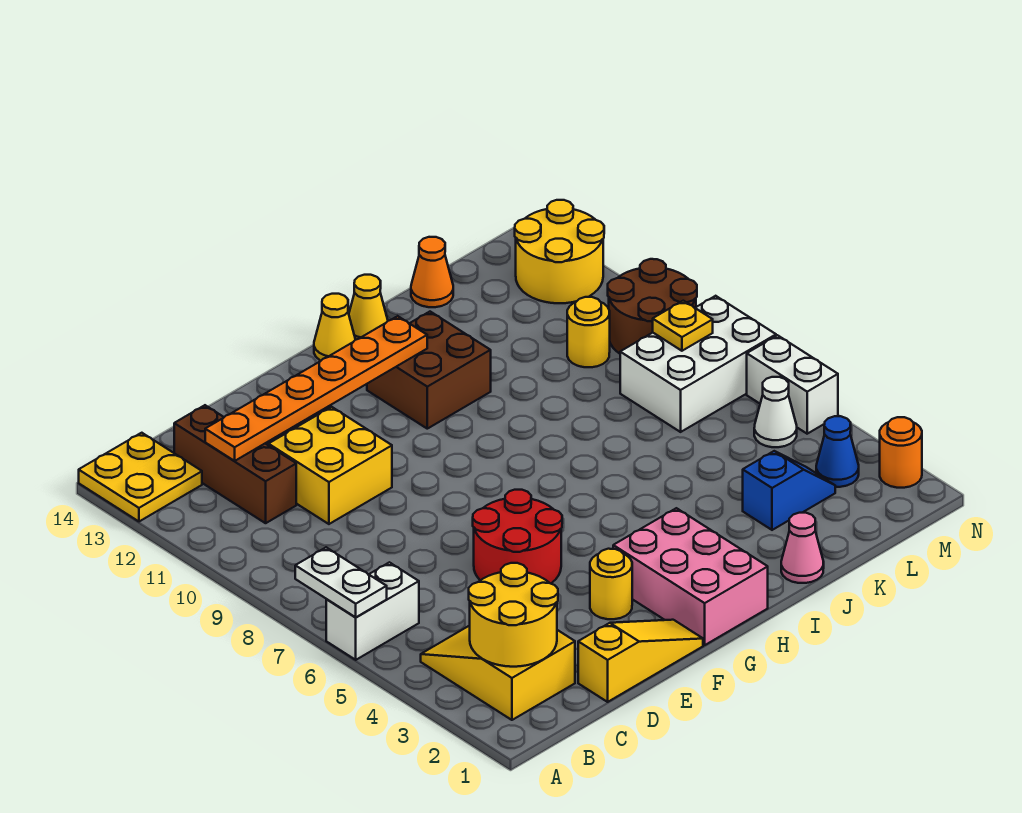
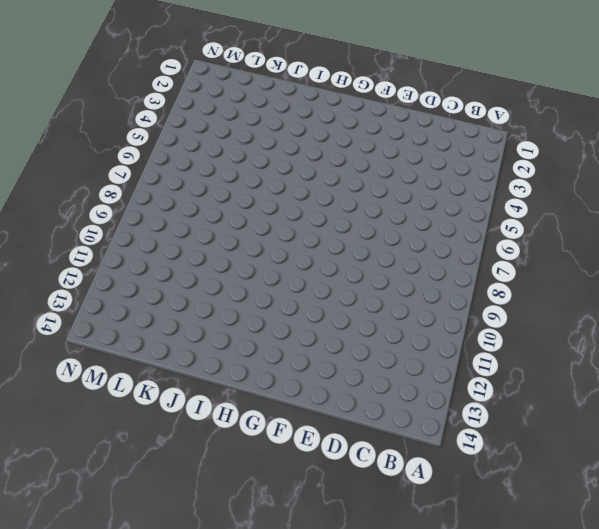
none -> white brick A6:B6 level 1
none -> yellow plate A13:B14 level 1
none -> yellow slope B2:C4 level 1 top 2

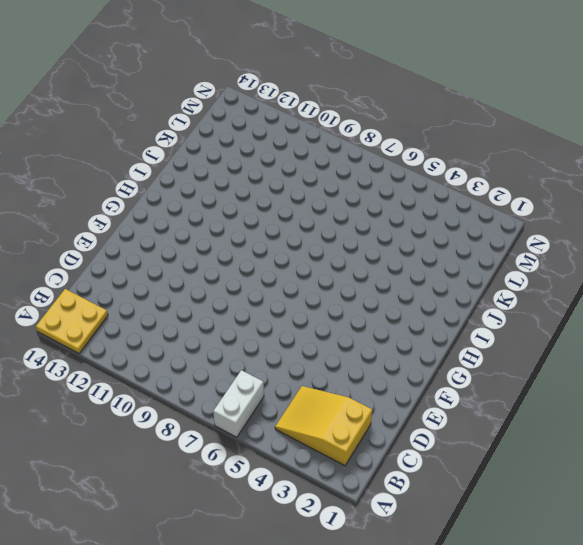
none -> brown brick C11:C13 level 1
none -> yellow slope D1:F1 level 1 top D
none -> yellow brick D10:E11 level 1

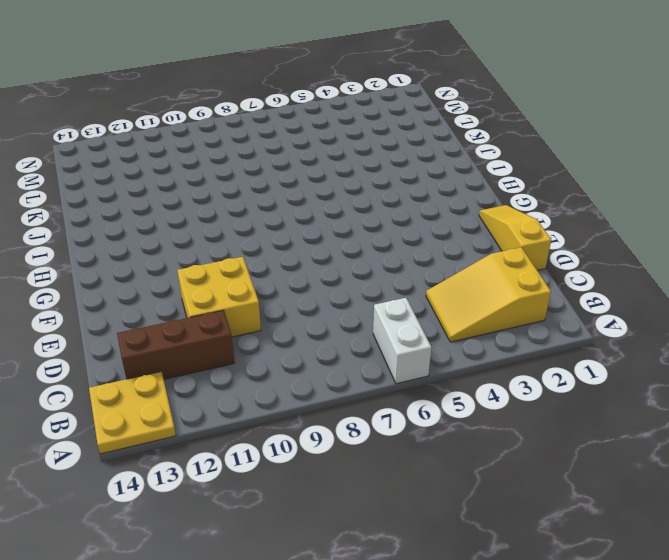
none -> red round brick E5:F6 level 1
none -> yellow round brick F3 level 1
none -> pink brick G1:H3 level 1

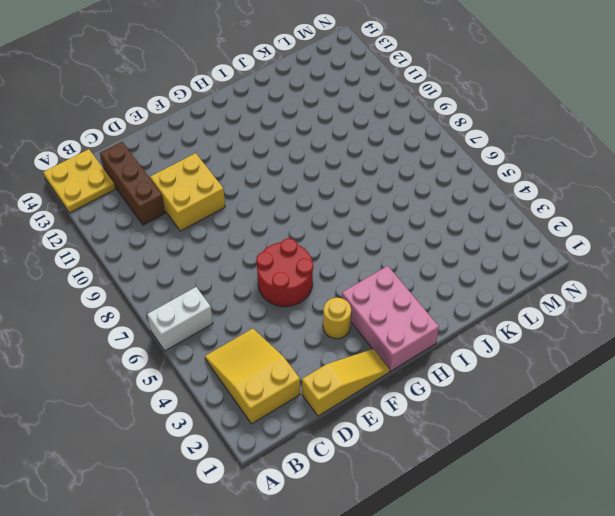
none -> brown brick H11:I12 level 1
none -> yellow cone H14 level 1
none -> yellow cone I14 level 1

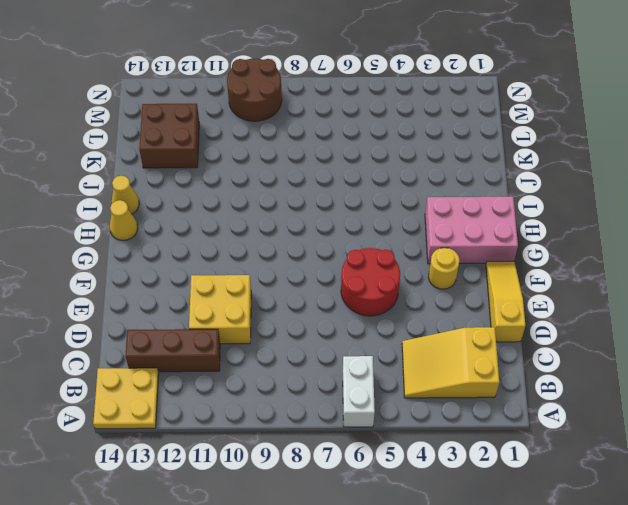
brown brick K12:L13 level 1 -> brown brick H11:I12 level 1
none -> pink cone J1 level 1
none -> blue slope K3:L3 level 1 top K
none -> orange cone K14 level 1

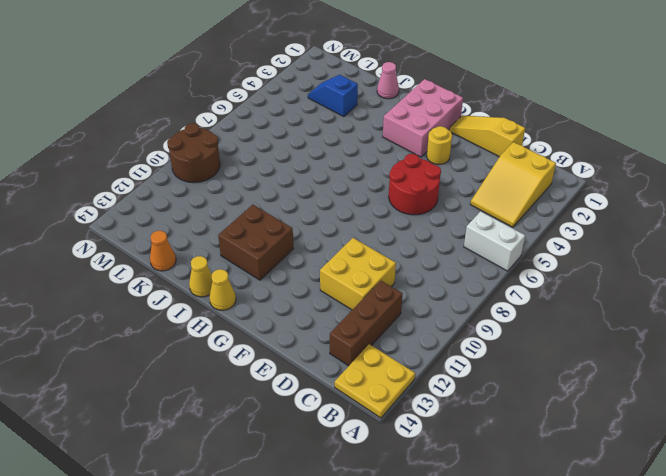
none -> white brick L7:N8 level 1
none -> yellow round brick L10 level 1
none -> blue cone M3 level 1

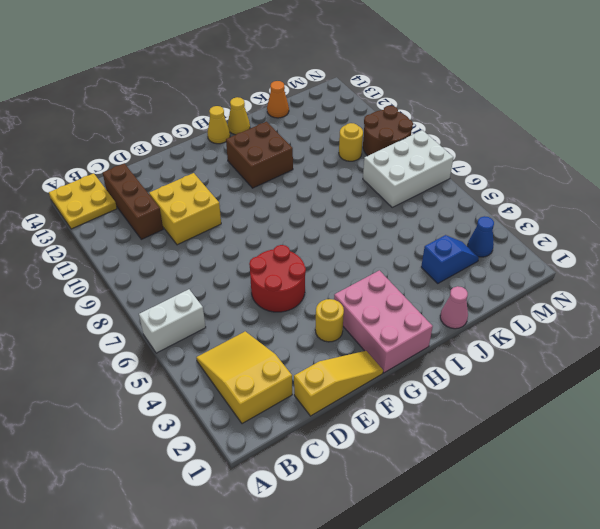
none -> white cone M5 level 1
none -> yellow round brick M12:N13 level 1
none -> orange round brick N2 level 1

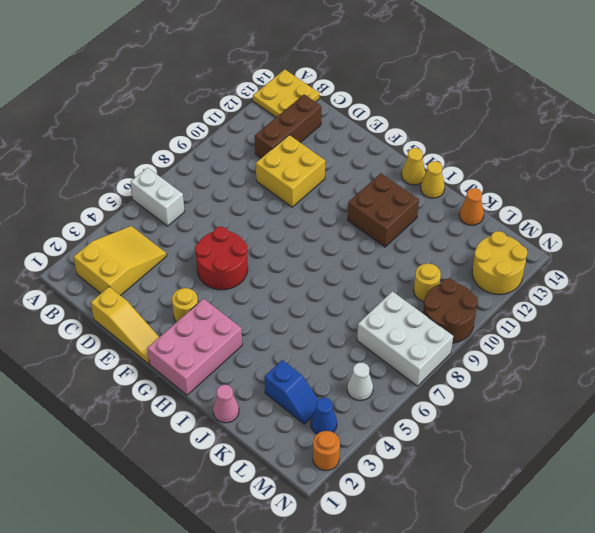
none -> white brick N5:N6 level 1
none -> white plate A6:A7 level 2
none -> yellow round brick B2:C3 level 2

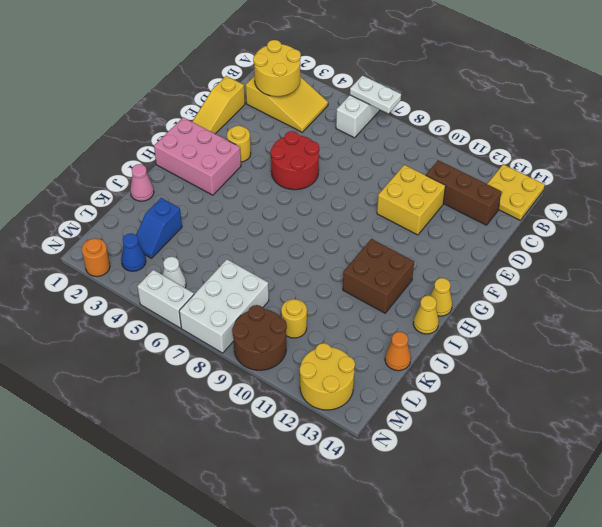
none -> orange plate C12:H12 level 2
none -> yellow plate M8 level 2

